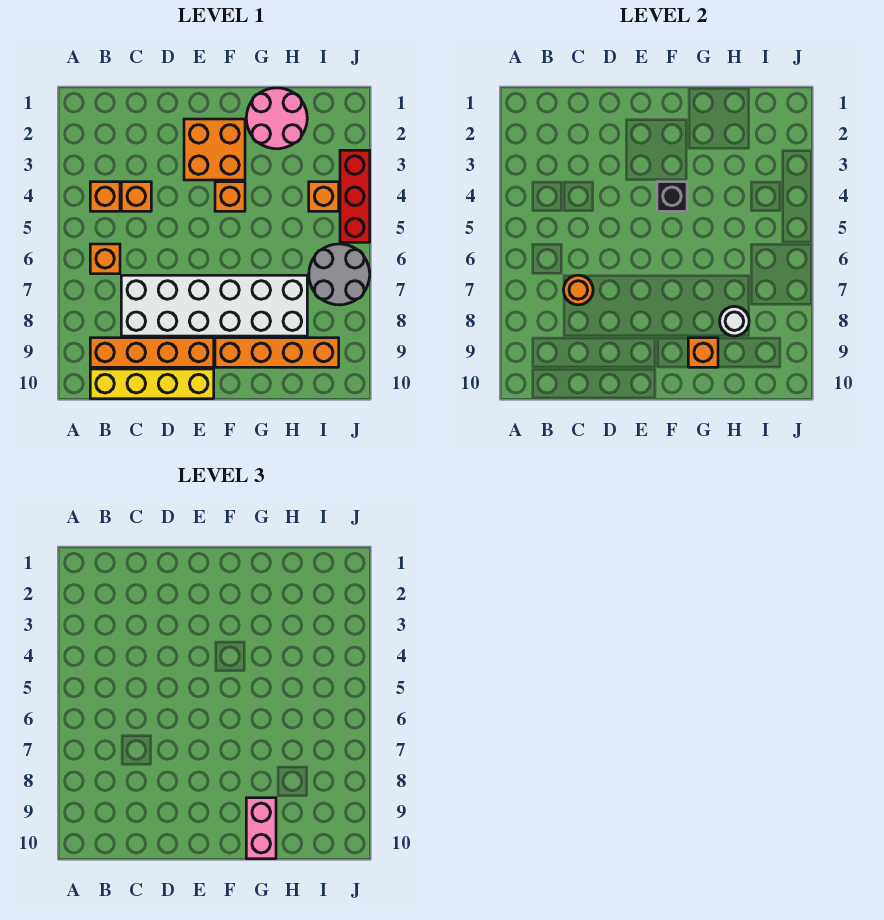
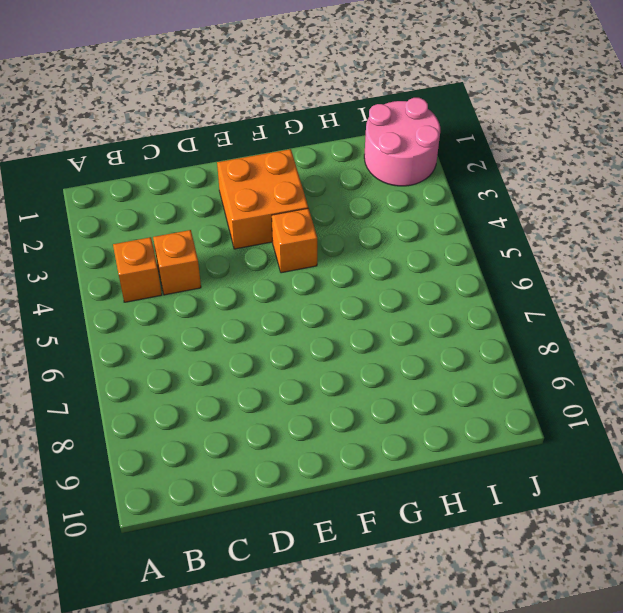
pink round brick I1:J2 level 1 -> pink round brick G1:H2 level 1
none -> orange brick B6 level 1
none -> orange brick B9:E9 level 1
none -> yellow brick B10:E10 level 1

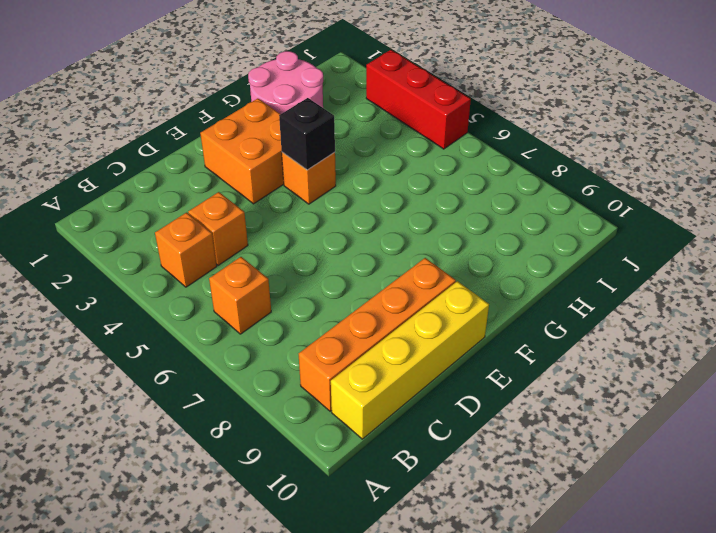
none -> white brick C7:H8 level 1
none -> orange brick F9:I9 level 1
none -> orange brick I4 level 1

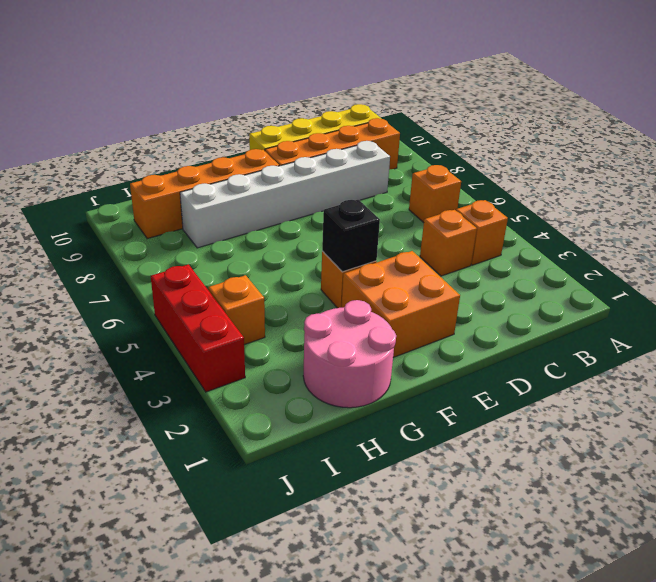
white brick C8:H8 level 1 -> white brick C7:H8 level 1
none -> grey round brick I6:J7 level 1
none -> orange round brick C7 level 2
none -> orange brick G9 level 2

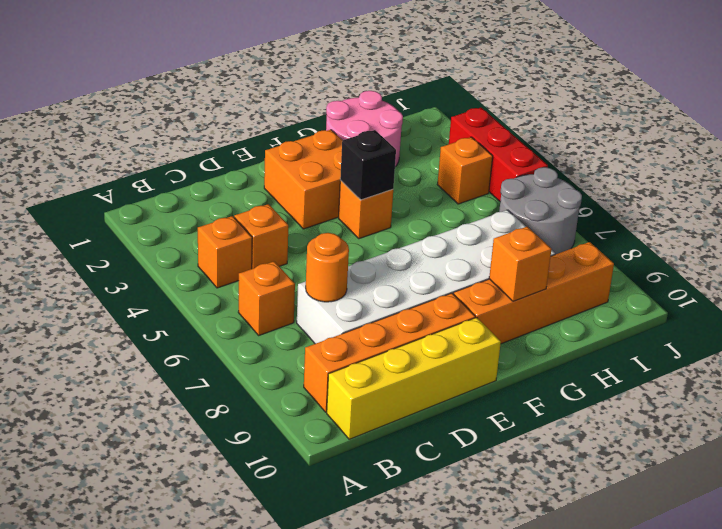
none -> white round brick H8 level 2
none -> pink brick G9:G10 level 3

